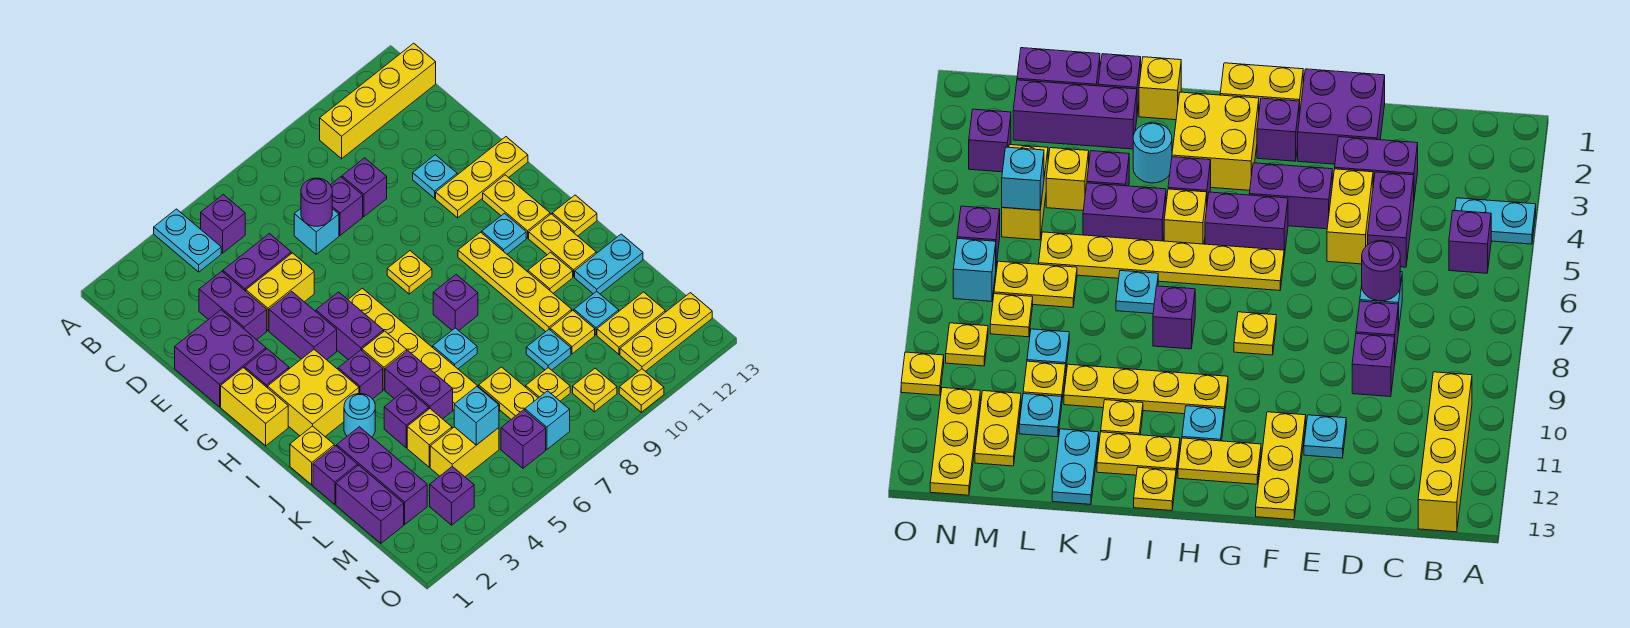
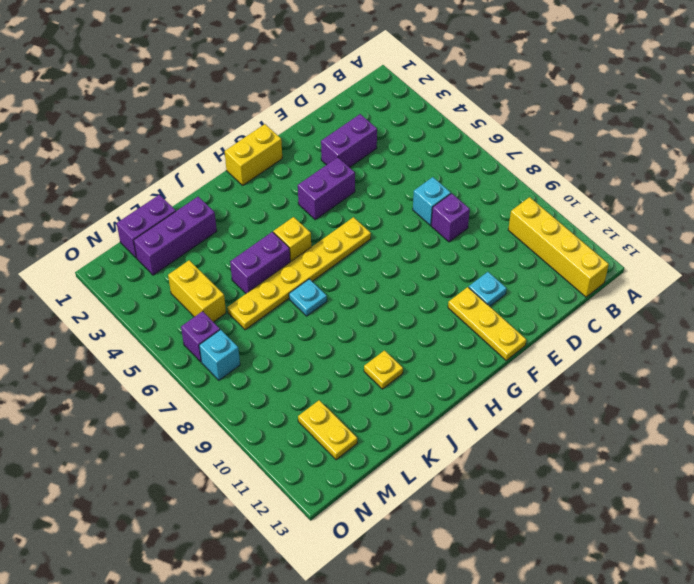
none -> cyan plate A4:B4 level 1
none -> purple brick B5 level 1
none -> purple brick D4:D5 level 1
none -> purple brick D9 level 1

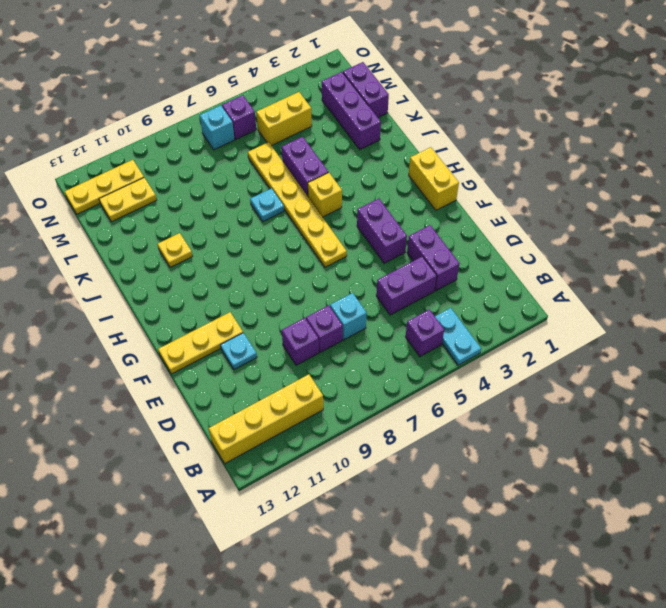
none -> purple brick E1:F2 level 1
none -> yellow brick E4:E5 level 1
none -> purple brick G2 level 1
none -> purple brick G5:H5 level 1

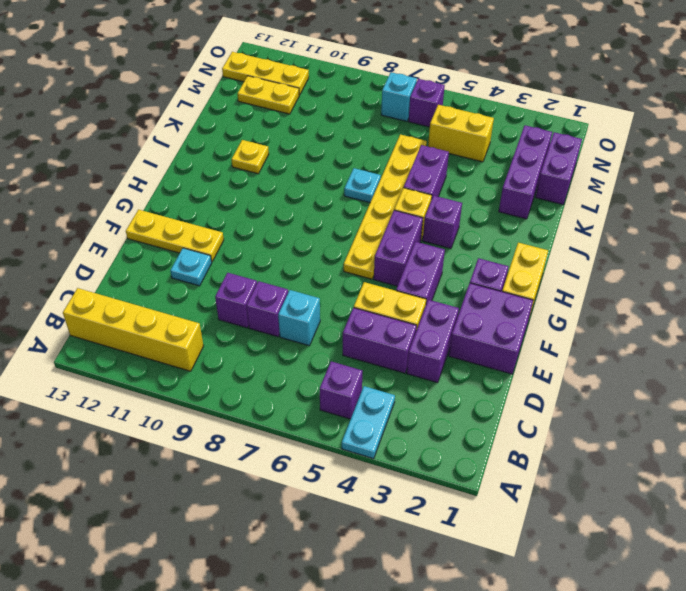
none -> yellow plate G8 level 1
none -> yellow plate G12:H12 level 1
none -> yellow brick H2:I3 level 1
none -> yellow plate H10:K10 level 1

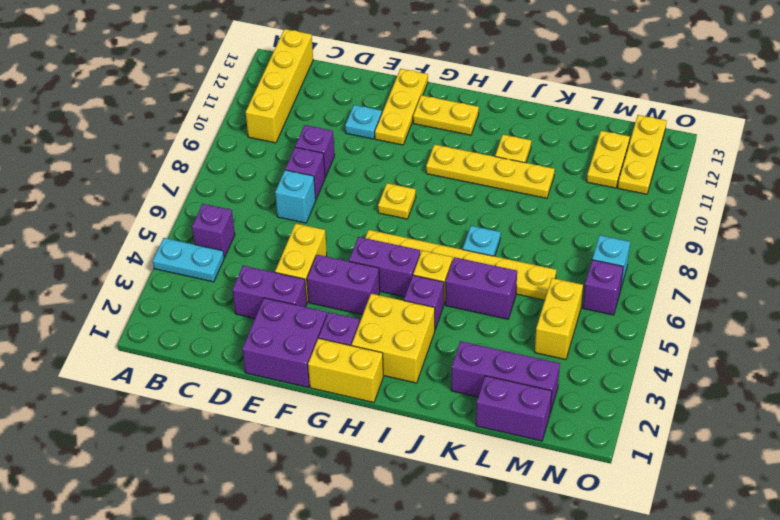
none -> purple brick D4:D5 level 1
none -> cyan plate H11 level 1
none -> purple brick I8 level 1
none -> yellow plate I12:J12 level 1

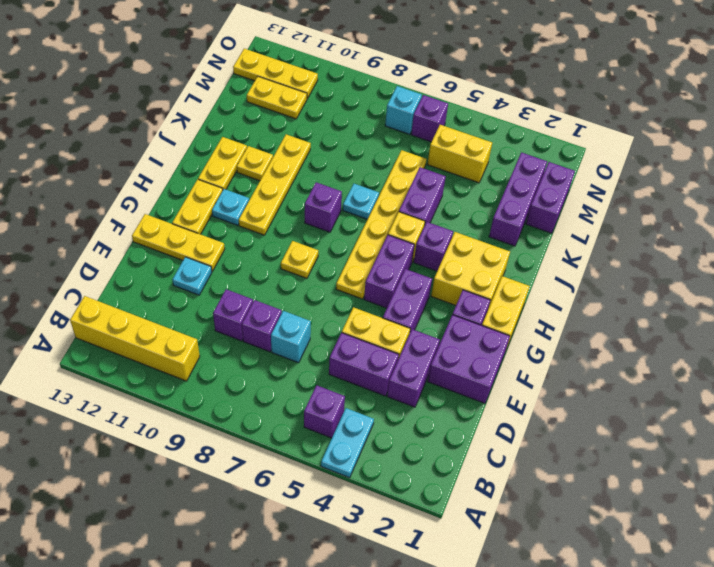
none -> yellow plate I13 level 1
none -> yellow brick J1 level 1
none -> cyan round brick J3 level 1
none -> purple brick K1 level 1

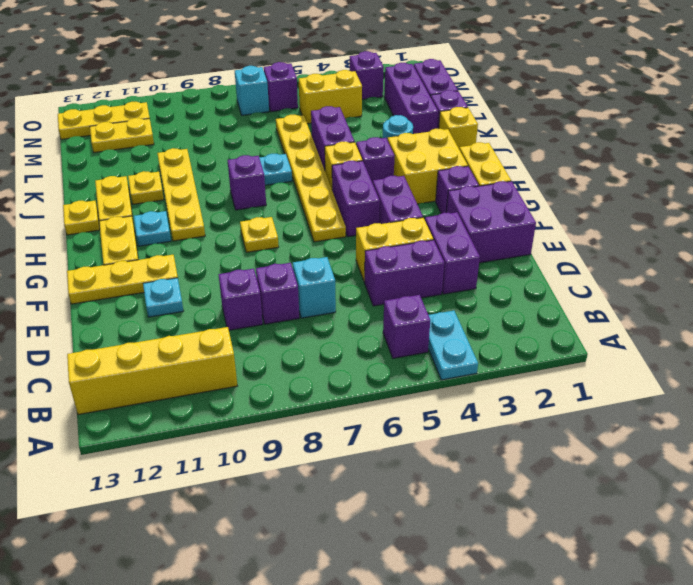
none -> purple brick K4 level 1
none -> cyan plate K12:K13 level 1
none -> yellow brick L4 level 1
none -> yellow plate L7:M7 level 1

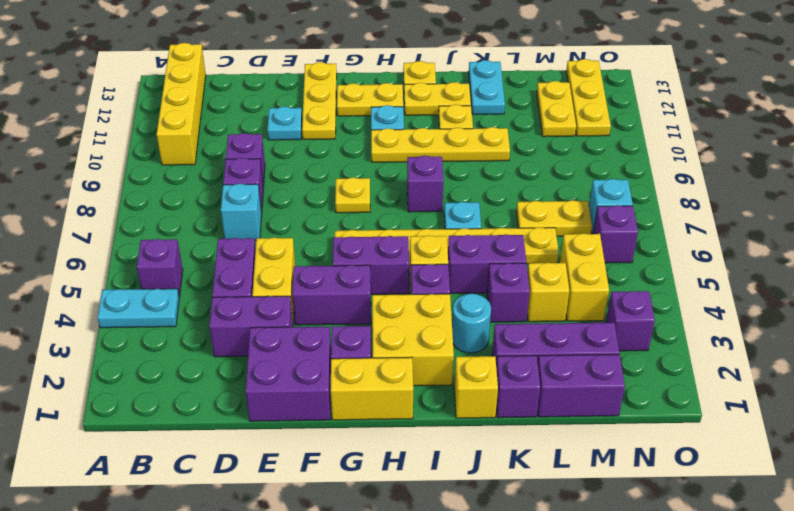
none -> cyan plate L9 level 1
none -> yellow plate L10 level 1
none -> cyan plate L11 level 1
none -> yellow plate M8 level 1

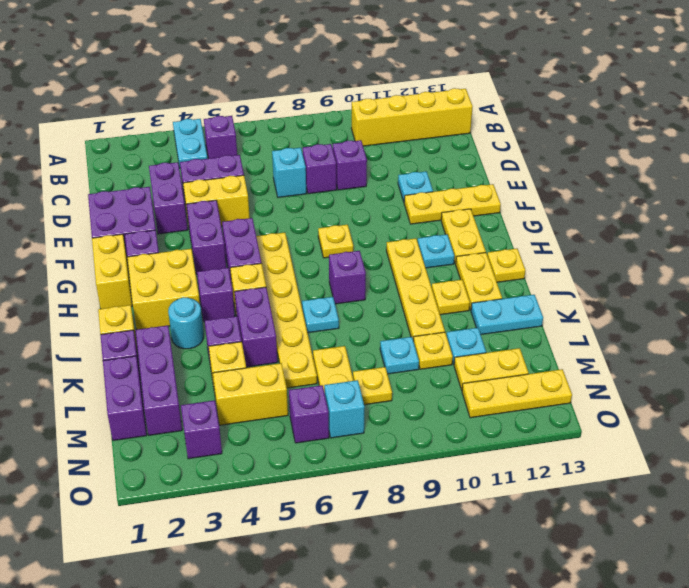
none -> yellow plate N9 level 1
none -> yellow plate O10 level 1
none -> purple round brick D7 level 2
none -> cyan brick M5 level 2

